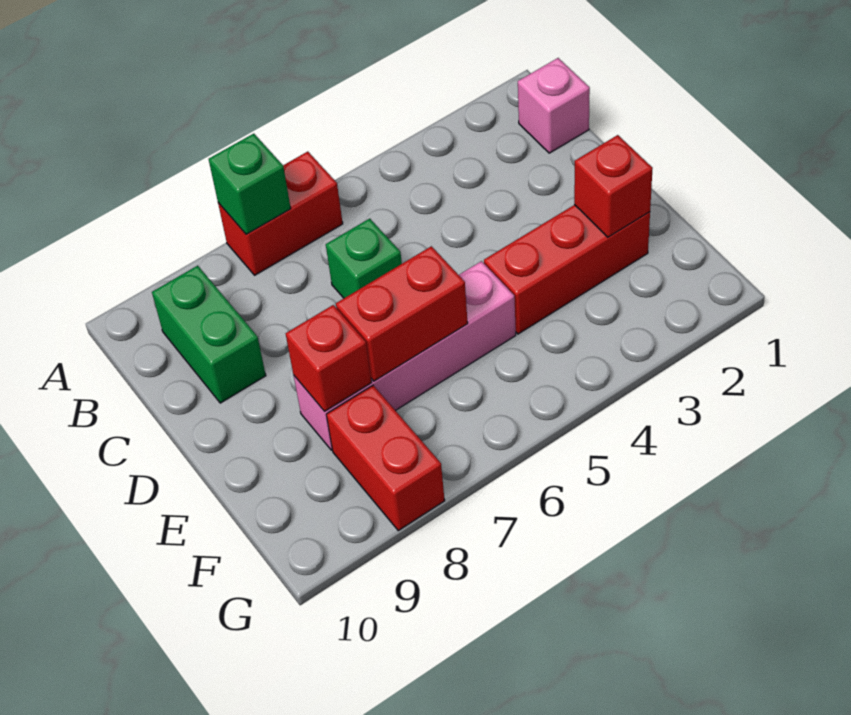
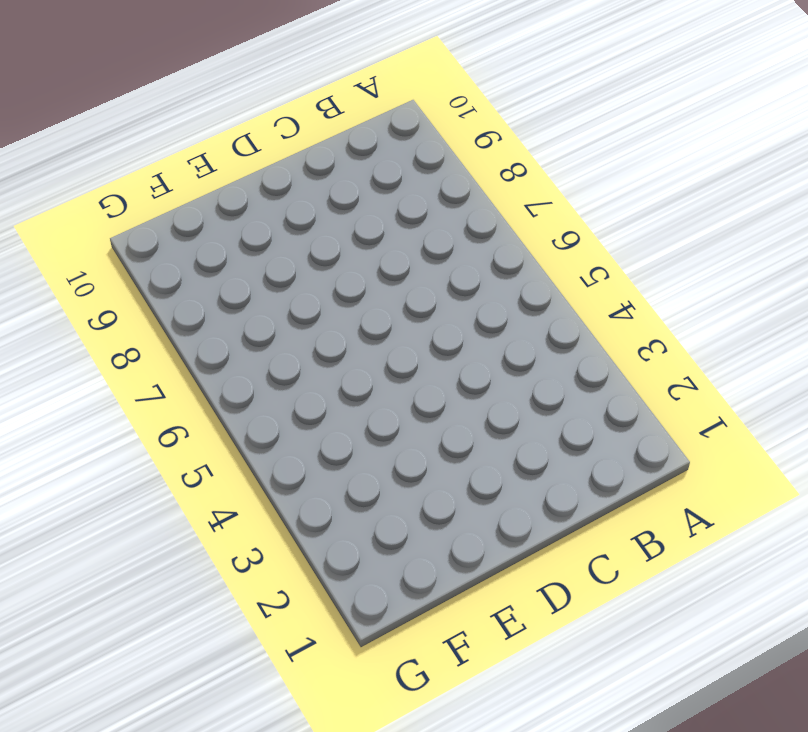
none -> red brick A6:A7 level 1
none -> pink brick B1 level 1

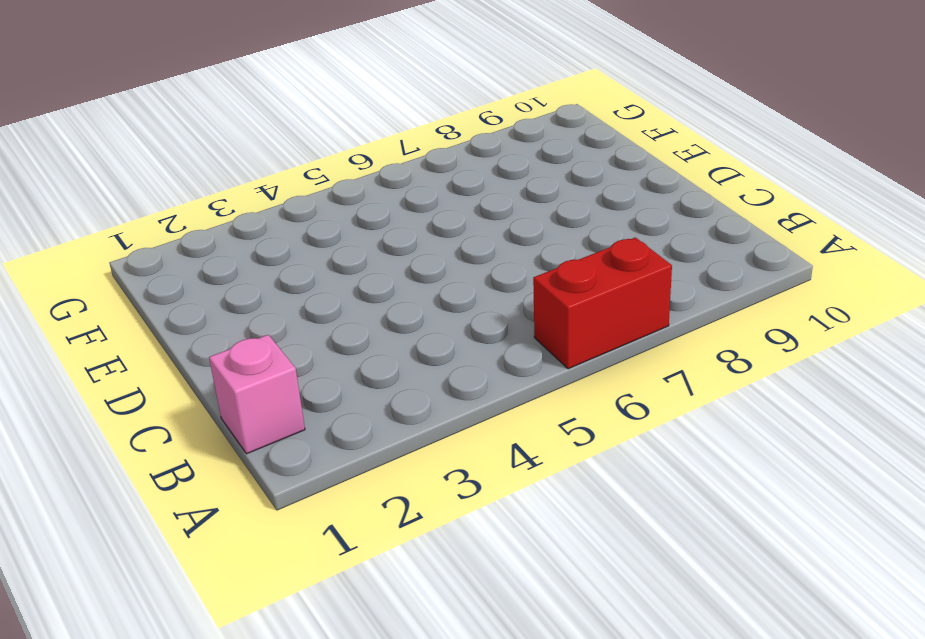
none -> green brick B9:C9 level 1
none -> green brick C6 level 1

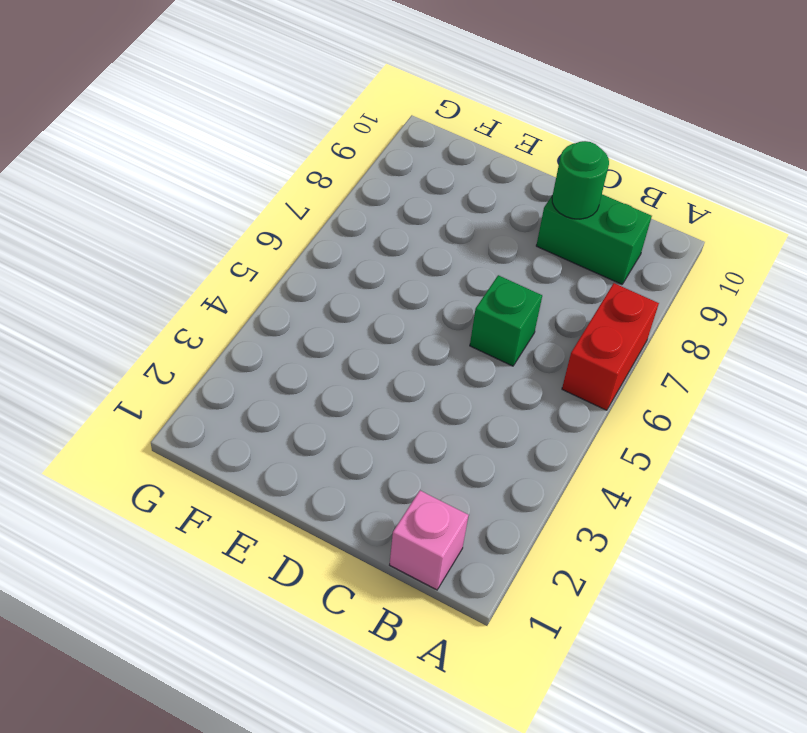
green round brick C9 level 2 -> none
none -> red brick E2:E4 level 1
none -> pink brick E5:E8 level 1

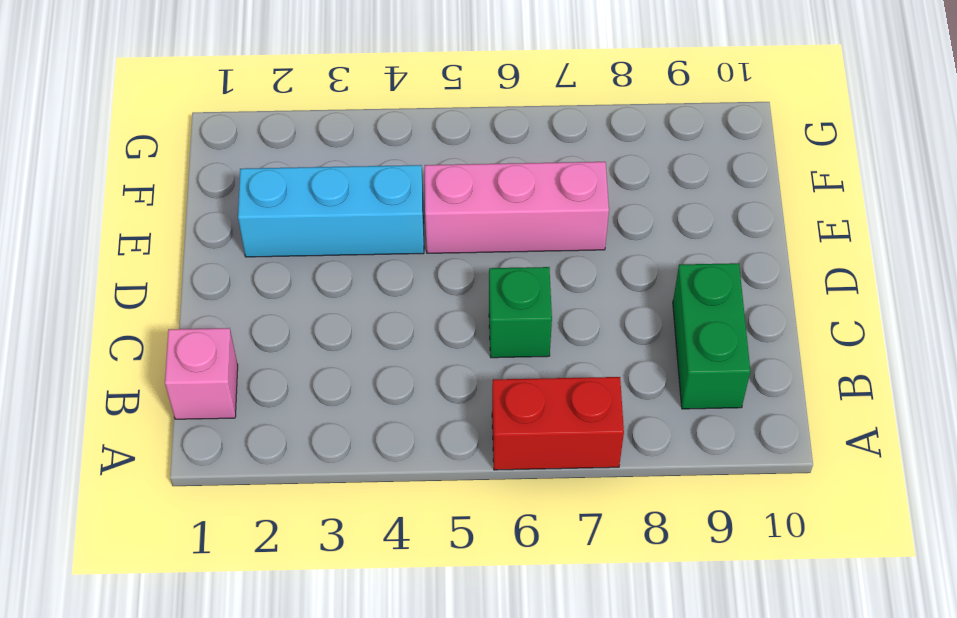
cyan brick E2:E4 level 1 -> red brick E2:E4 level 1
pink brick E5:E7 level 1 -> pink brick E5:E8 level 1
none -> red brick F8:G8 level 1
none -> green brick A7 level 2

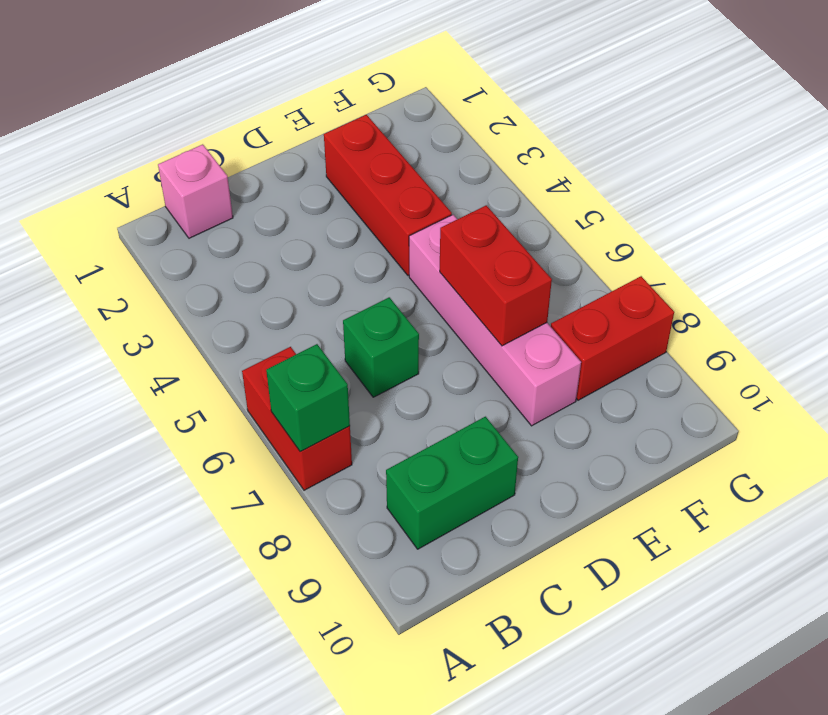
none -> red brick E2 level 2
none -> red brick E8 level 2

